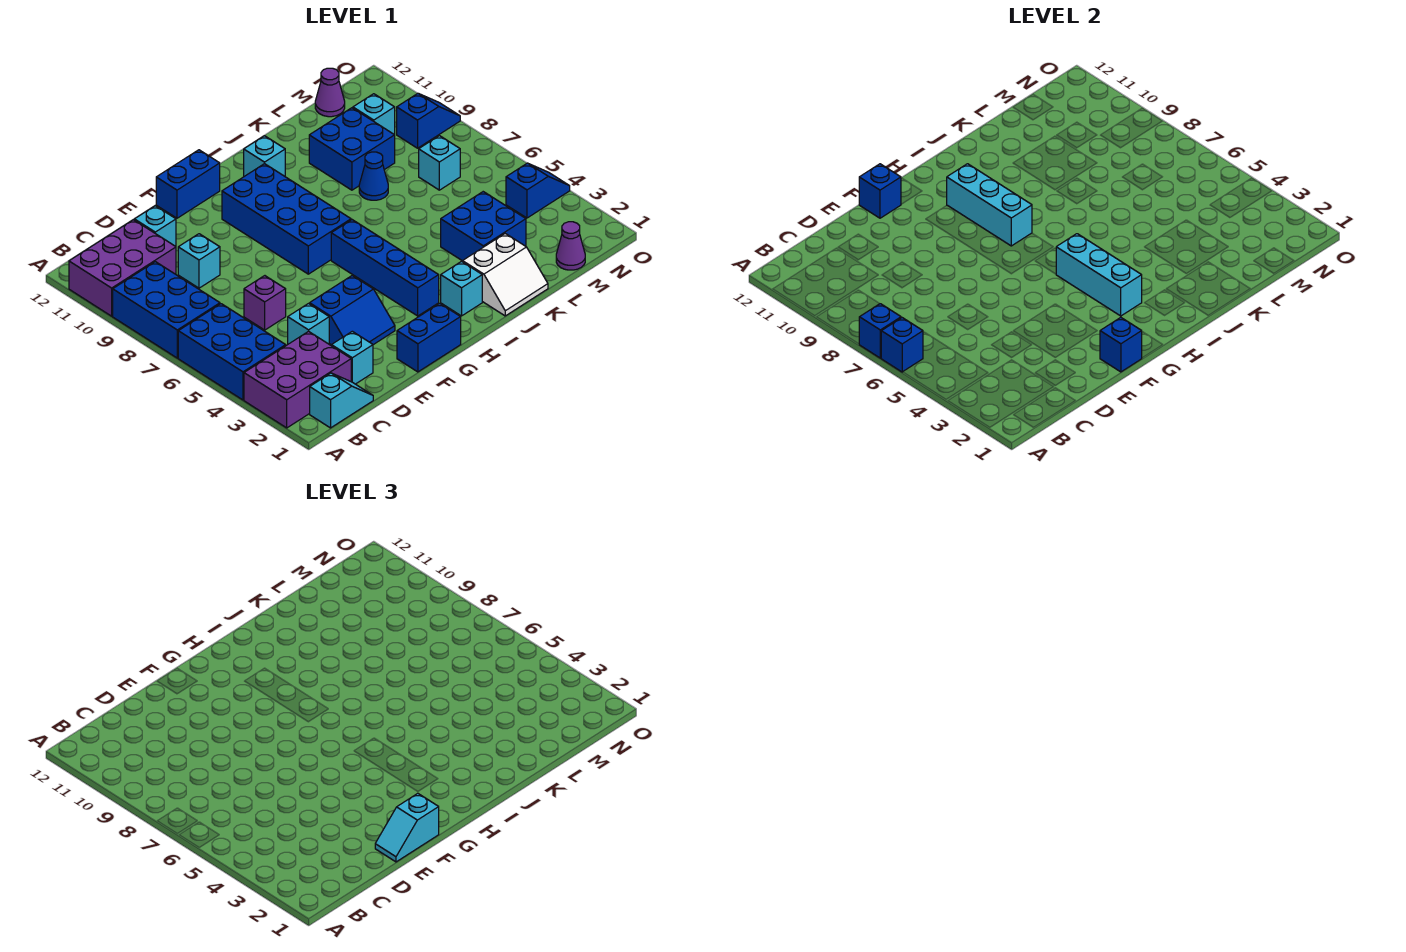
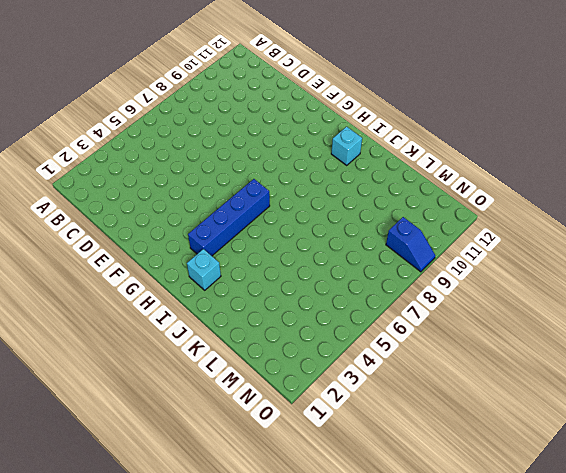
none -> purple brick A2:C3 level 1
none -> blue brick A4:B6 level 1
none -> blue brick A7:B9 level 1
none -> purple brick A10:C11 level 1

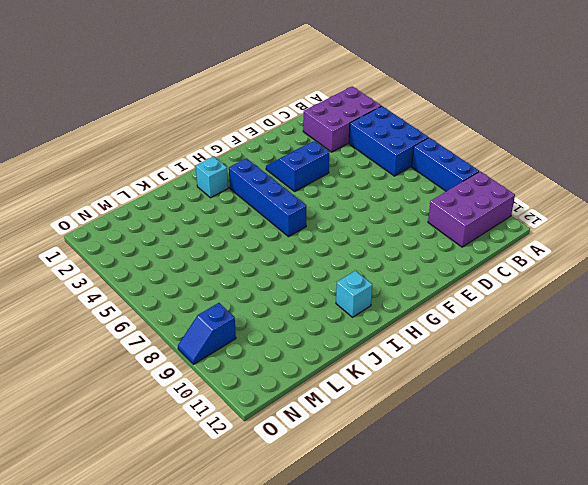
blue brick A7:A9 level 1 -> blue brick A7:B9 level 1
none -> cyan slope B1:C1 level 1 top B
none -> cyan brick D2 level 1
none -> cyan brick D4 level 1
none -> purple brick D6 level 1

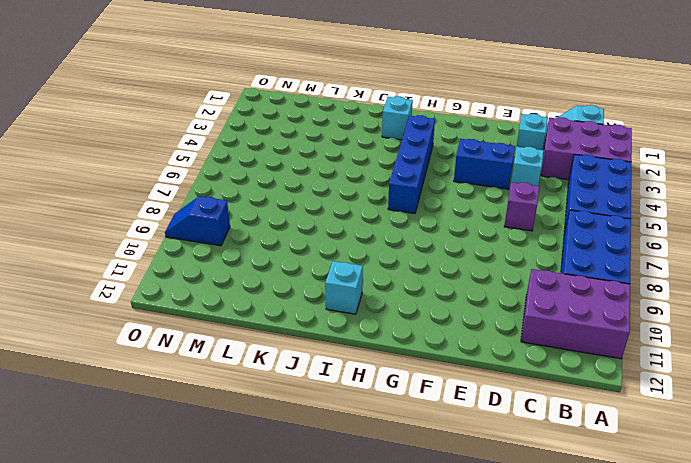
none -> cyan brick D9 level 1
none -> cyan brick D11 level 1
none -> blue brick F1:G1 level 1
none -> blue brick F12:G12 level 1

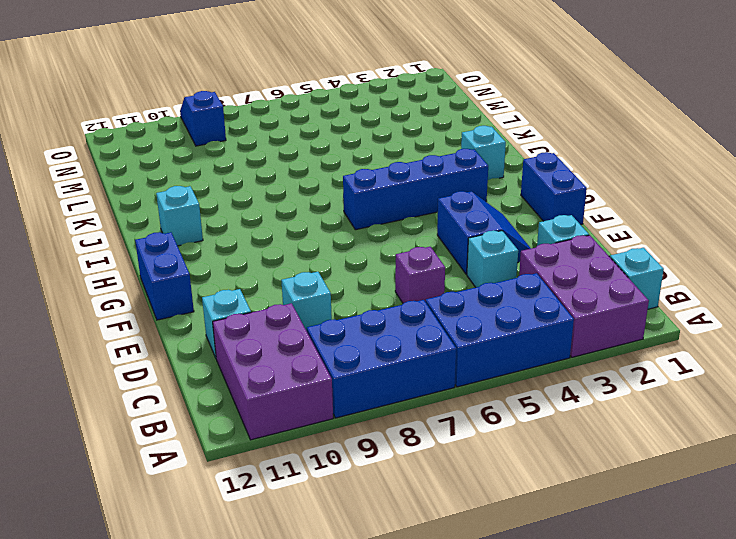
none -> blue brick G7:H10 level 1
none -> white slope J1:K2 level 1 top 2
none -> blue brick K3:L4 level 1
none -> blue cone K8 level 1

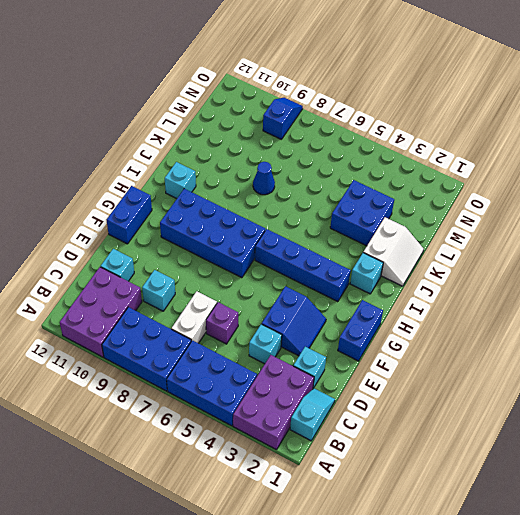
white brick C7:D7 level 1 -> none
none -> blue brick K9:L10 level 1
none -> purple cone M1 level 1
none -> cyan brick M7 level 1
none -> cyan brick M10 level 1

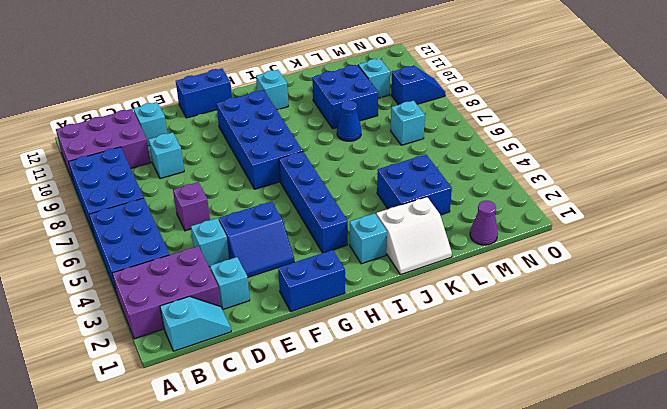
none -> purple cone M12 level 1
none -> blue slope N4:O4 level 1 top N
none -> blue brick A6 level 2
none -> blue brick A7 level 2

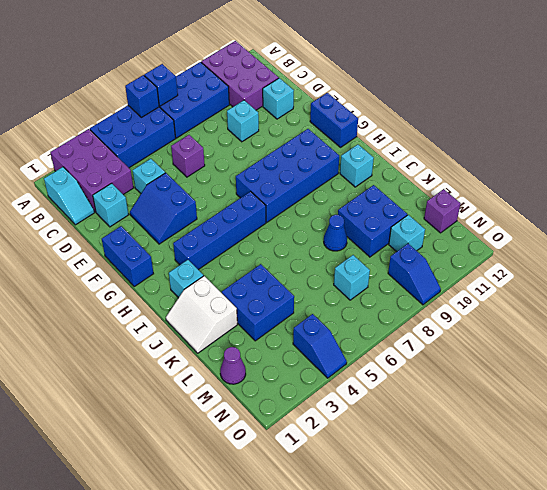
purple brick M12 level 1 -> purple cone M12 level 1
none -> blue brick F1 level 2
none -> blue brick F12 level 2
none -> cyan brick H3:H5 level 2
none -> cyan brick H8:H10 level 2

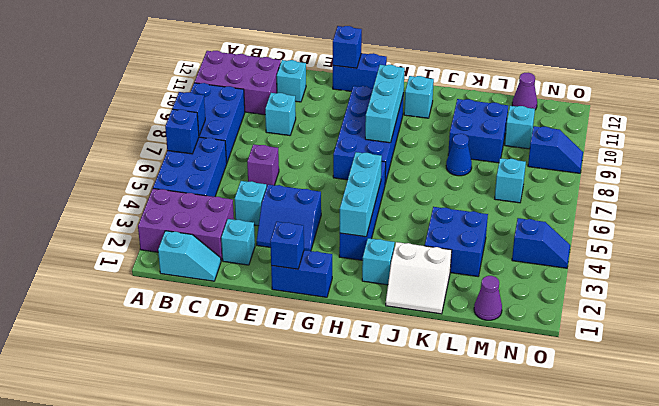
none -> cyan slope E1:F1 level 3 top F

